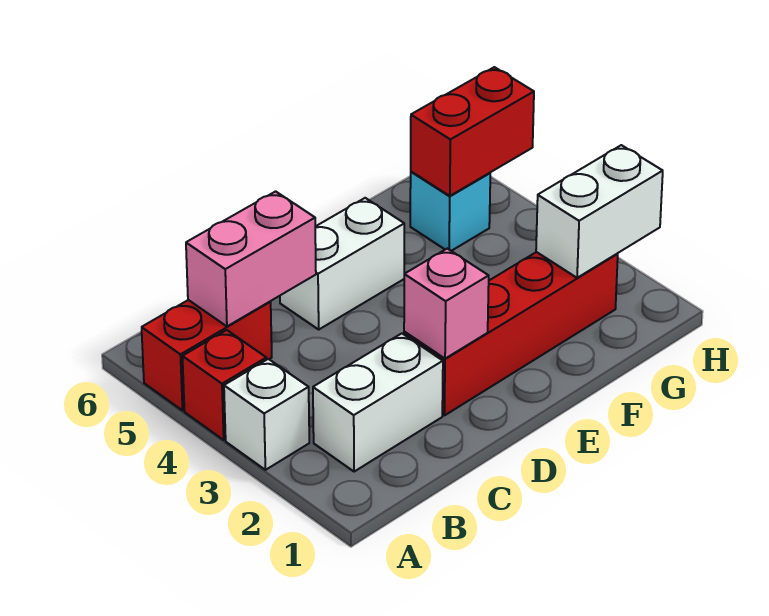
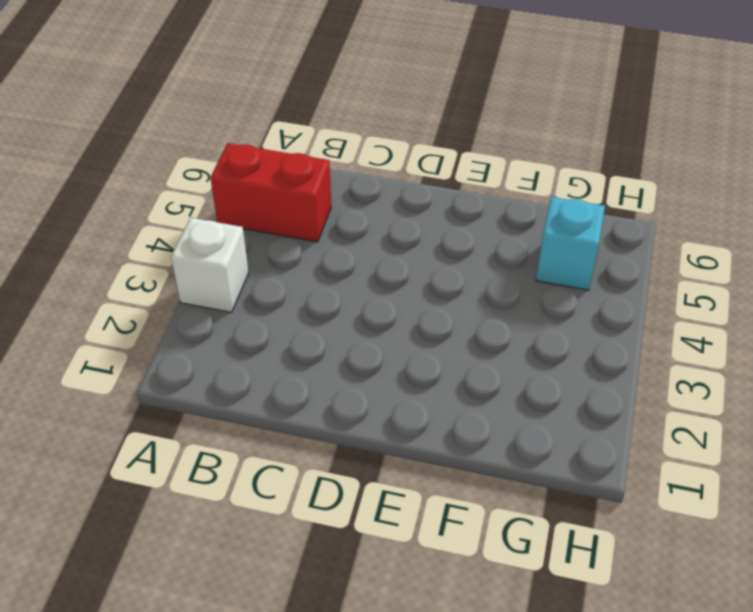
none -> red brick A4 level 1
none -> white brick B2:C2 level 1

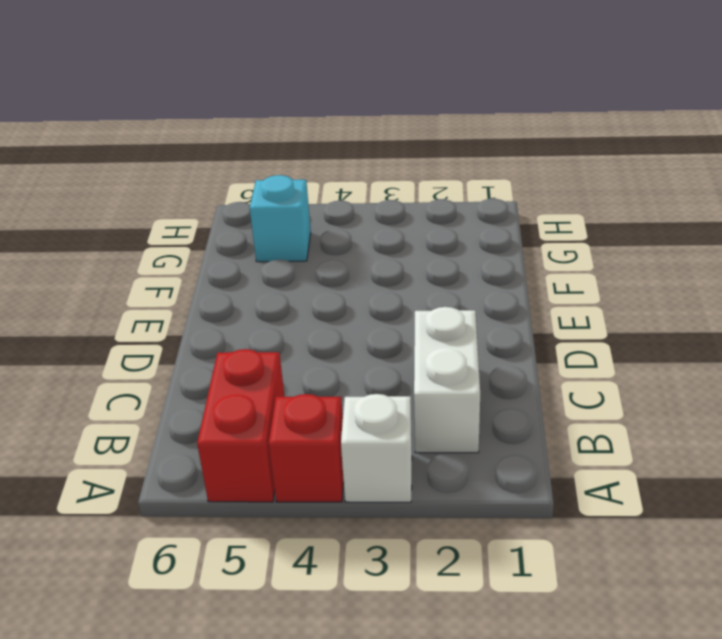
none -> red brick D2:G2 level 1
none -> white brick D5:E5 level 1

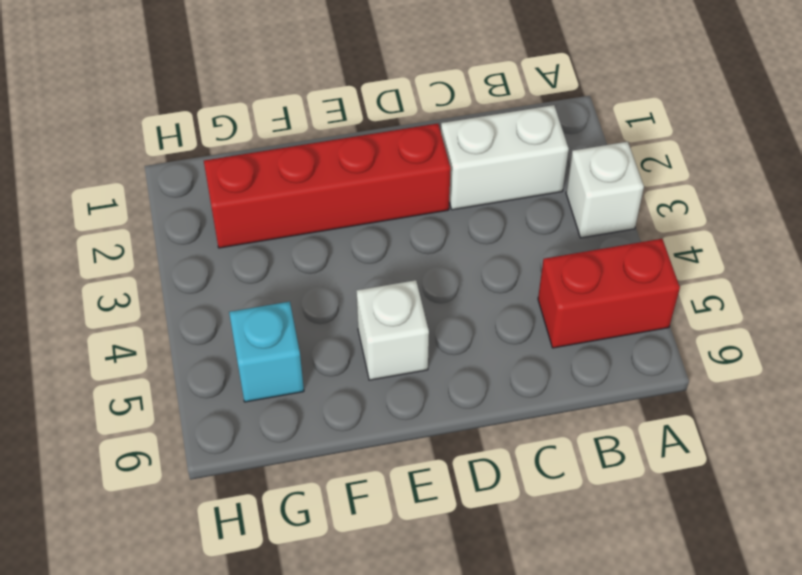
white brick E5 level 1 -> white brick D5:E5 level 1
none -> red brick A4 level 1
none -> pink brick B5:C5 level 2

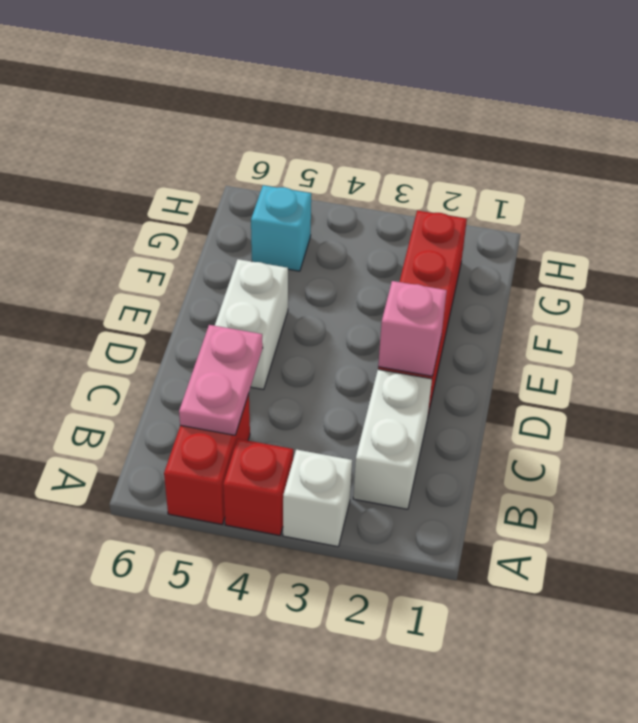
pink plate B5:C5 level 2 -> pink brick B5:C5 level 2
none -> white brick G2:H2 level 2
none -> red brick G5:H5 level 2

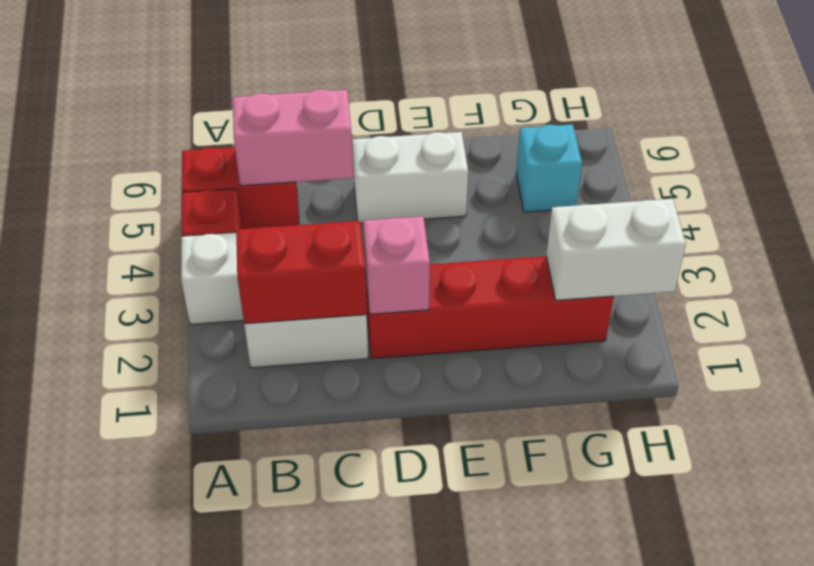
red brick B2:C2 level 2 -> red brick G5:H5 level 2

